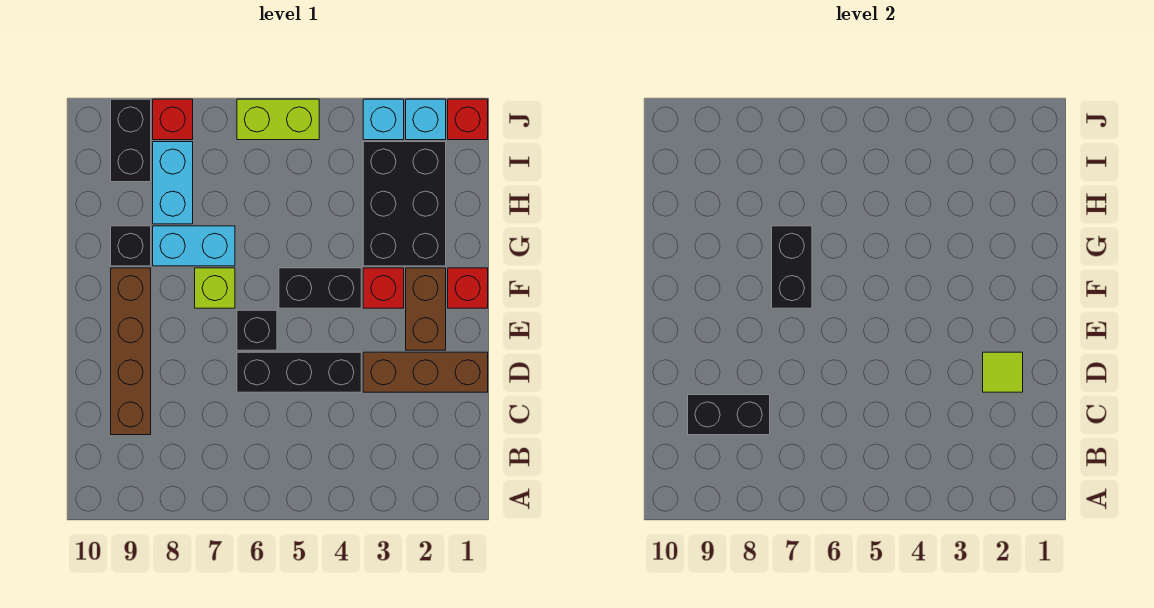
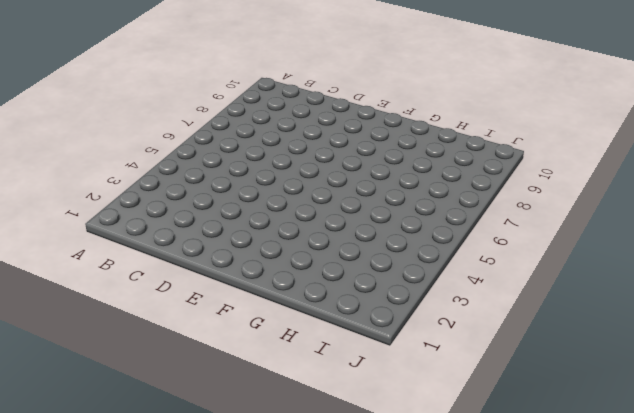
none -> brown brick C9:F9 level 1
none -> brown brick D1:D3 level 1
none -> black brick D4:D6 level 1

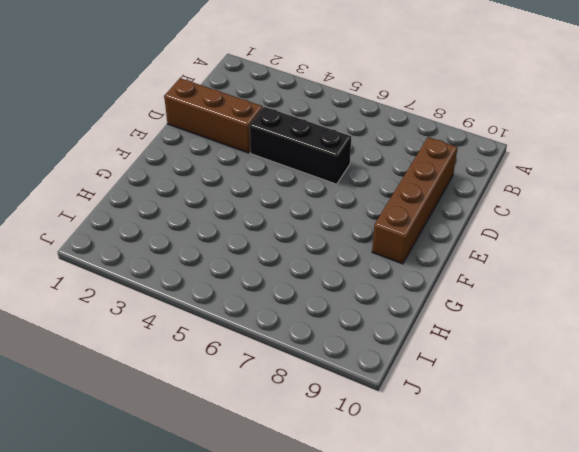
none -> brown brick E2:F2 level 1
none -> black brick E6 level 1
none -> red brick F1 level 1

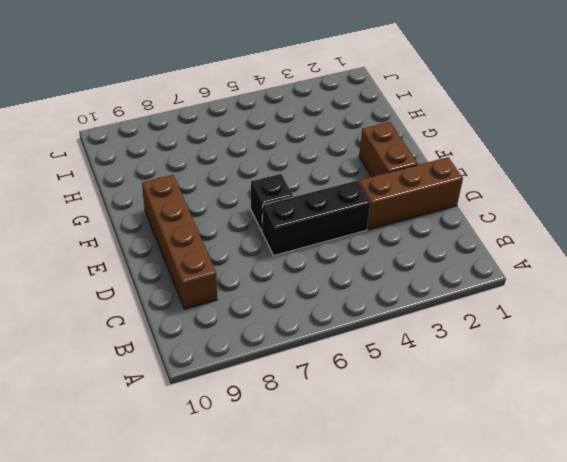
none -> red brick F1 level 1
none -> red brick F3 level 1
none -> black brick F4:F5 level 1

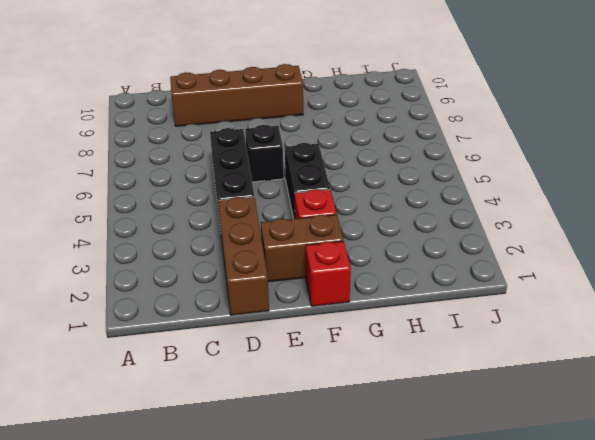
none -> lime brick F7 level 1
none -> black brick G2:I3 level 1
none -> cyan brick G7:G8 level 1

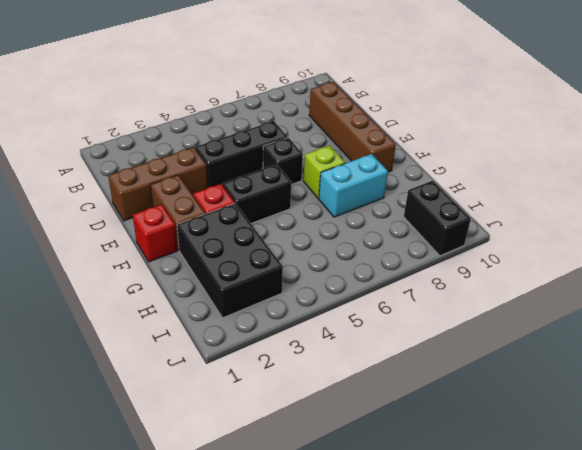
none -> black brick G9 level 1
none -> cyan brick H8:I8 level 1
none -> red brick J1 level 1

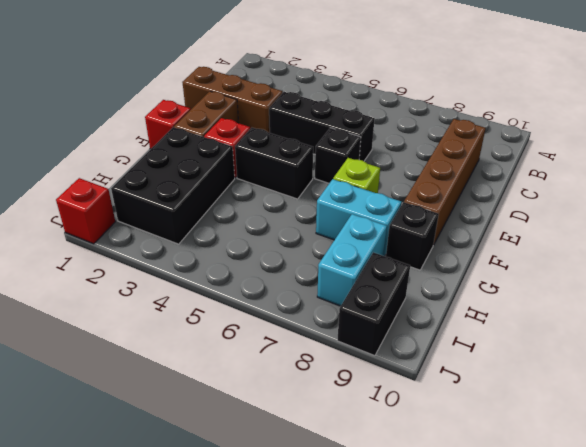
none -> cyan brick J2 level 1
none -> cyan brick J3 level 1
none -> lime brick J5:J6 level 1

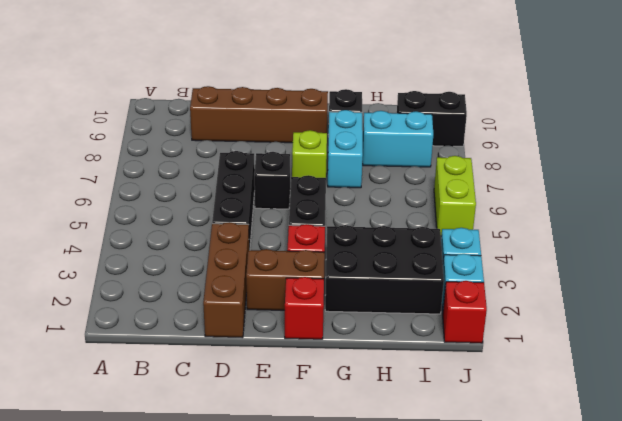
none -> red brick J8 level 1
none -> black brick C8:C9 level 2
none -> lime tile D2 level 2

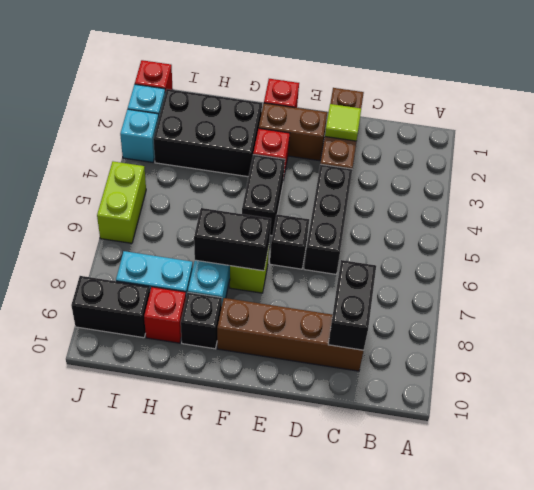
red brick H9 level 1 -> red brick J8 level 1

